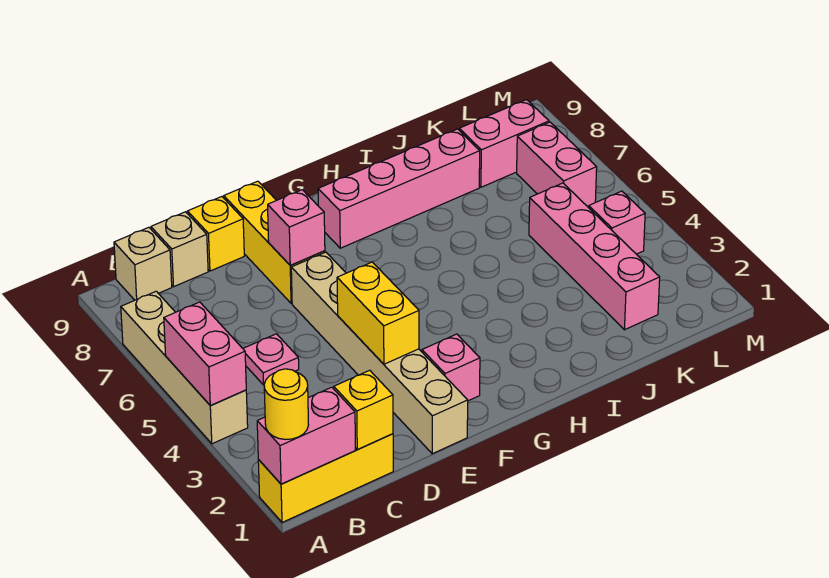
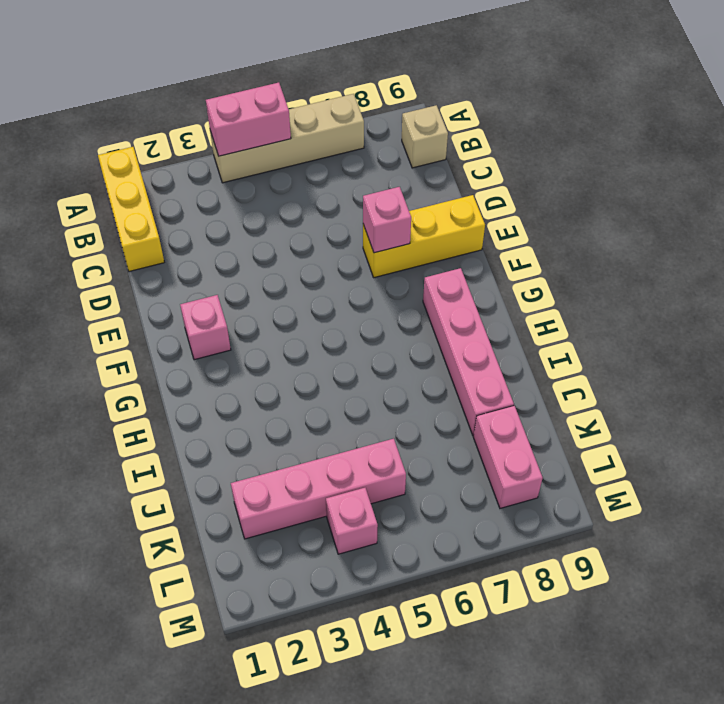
none -> pink plate C5 level 1
none -> tan brick C9 level 1
none -> yellow brick D9 level 1

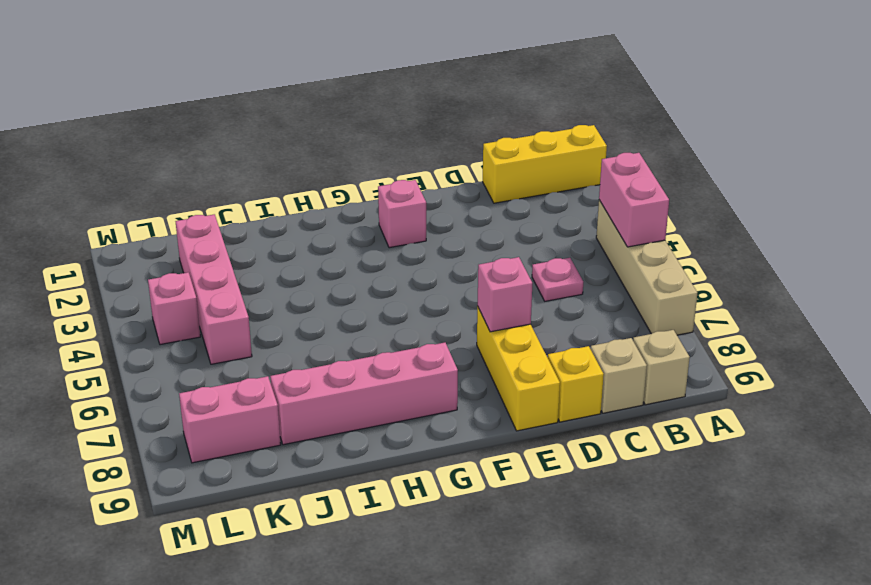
none -> tan brick E1:E6 level 1
none -> pink brick L6:L7 level 1
none -> pink brick A1:B1 level 2

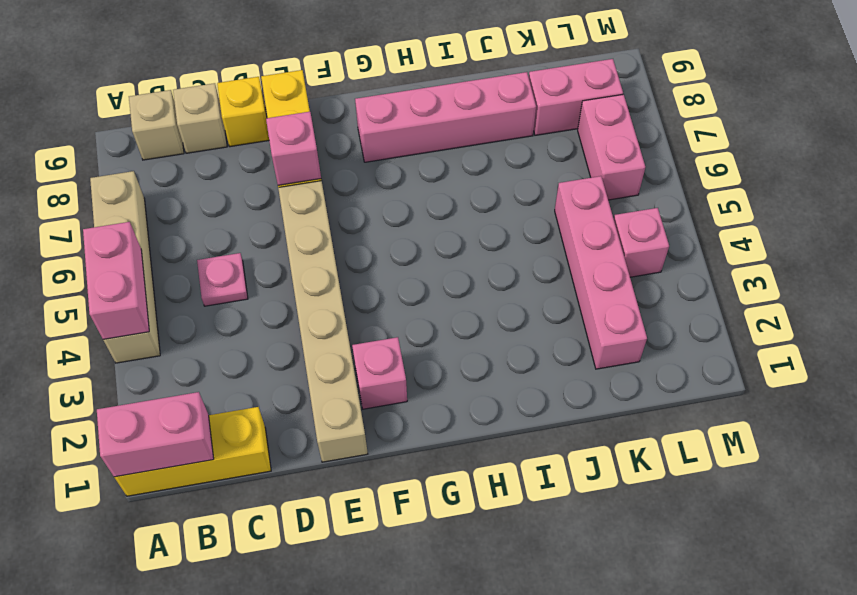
none -> yellow brick C1 level 2
none -> yellow brick E3:E4 level 2
none -> yellow round brick A1 level 3

